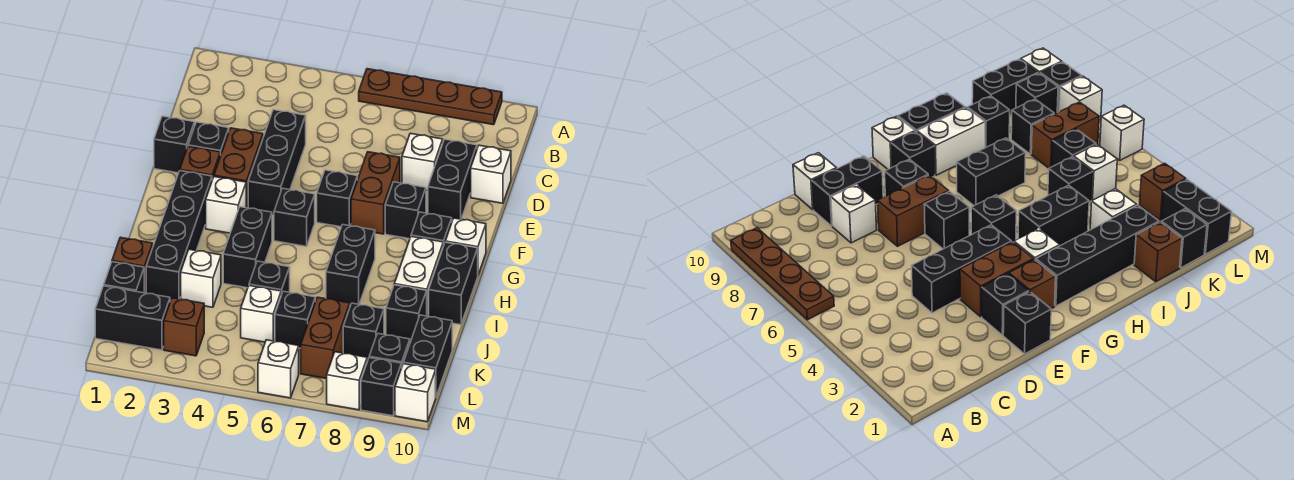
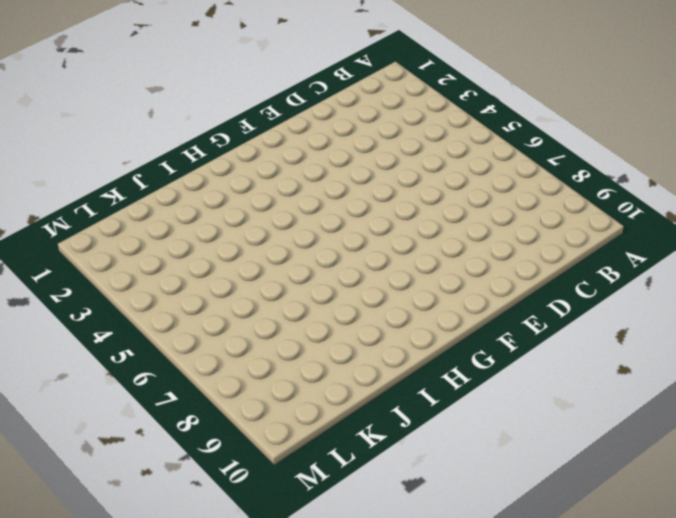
none -> brown plate A6:A9 level 1
none -> black brick D4:F4 level 1
none -> white brick D8 level 1
none -> black brick D9:E9 level 1

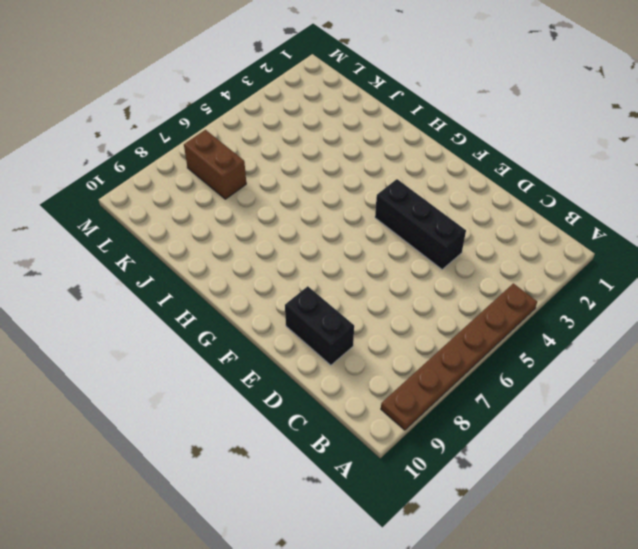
brown plate A4:A9 level 1 -> brown plate A6:A9 level 1
none -> white brick D8 level 1
none -> white brick D10 level 1
none -> black brick E1 level 1
none -> black brick E2 level 1

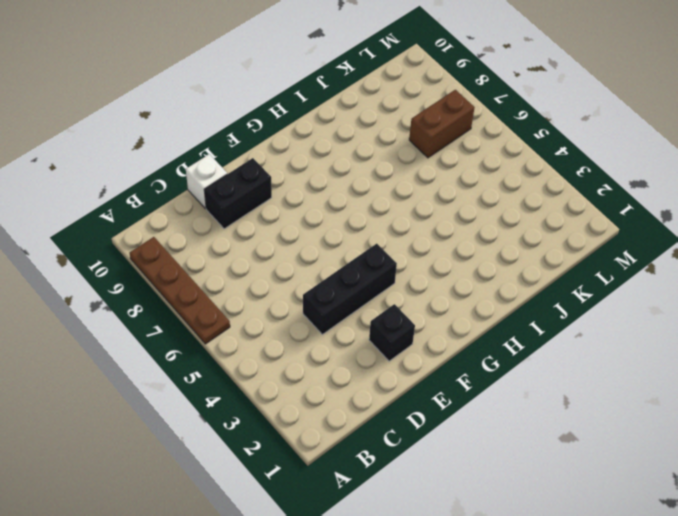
none -> white brick D8 level 1
none -> black brick E1 level 1
none -> brown brick E3:F3 level 1
none -> brown brick E7:F7 level 1

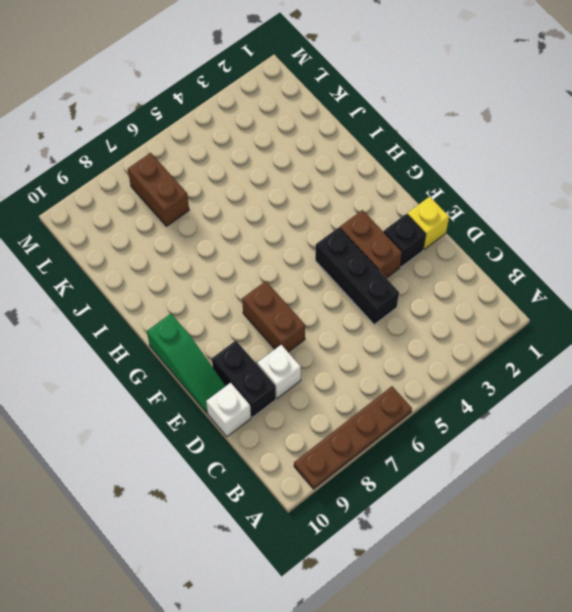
yellow brick E1 level 1 -> black brick E1 level 1
green slope E10:G10 level 1 top G -> white brick G10 level 1
none -> brown brick F2 level 1
none -> black brick F6 level 1
none -> black brick F8 level 1
none -> black brick G2:J2 level 1

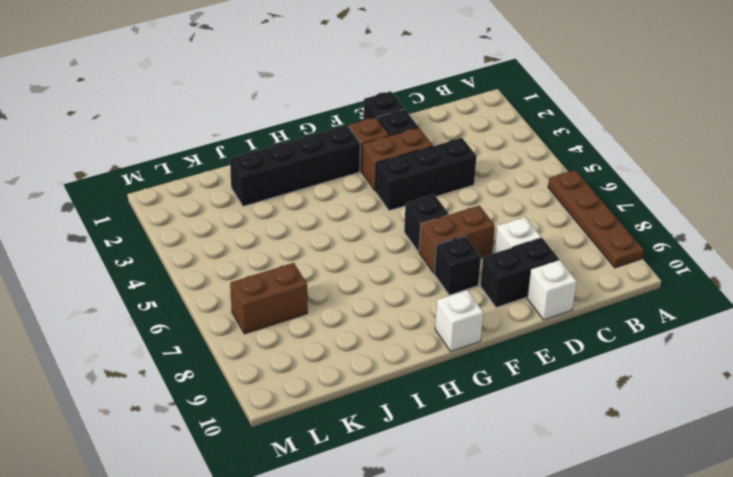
none -> white brick G3 level 1
none -> black brick G5 level 1
none -> black brick G9 level 1
none -> black brick H4:I4 level 1

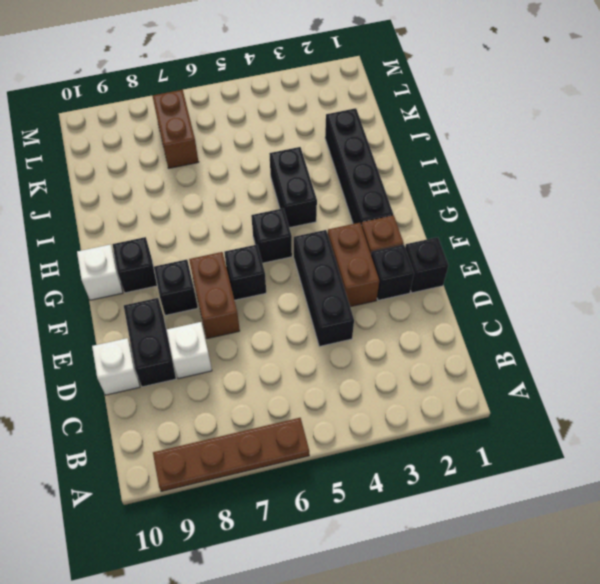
none -> white brick G3 level 1
none -> black brick H7:I7 level 1
none -> white brick H9:I9 level 1
none -> black brick H10:I10 level 1

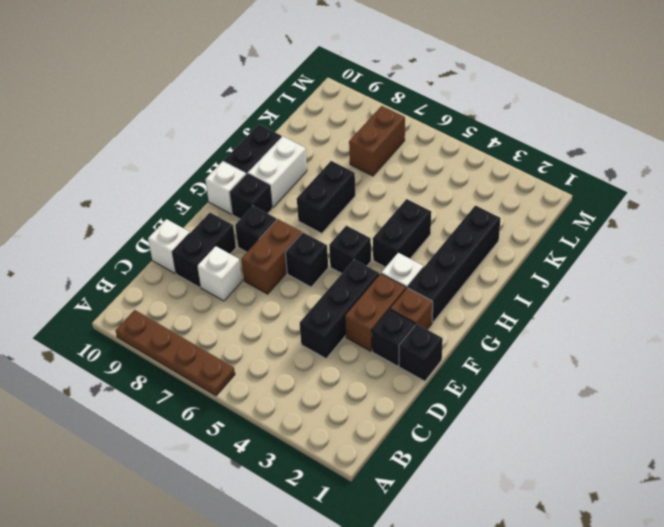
none -> brown brick J1 level 1
none -> white brick J3 level 1
none -> black brick J5 level 1
none -> black brick J9 level 1

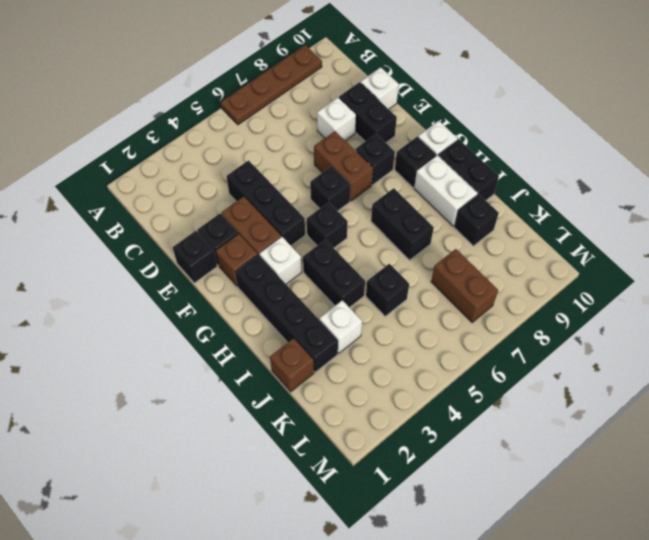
none -> black brick K1 level 1
none -> white brick K5 level 1
none -> black brick K6 level 1
none -> black brick K8 level 1

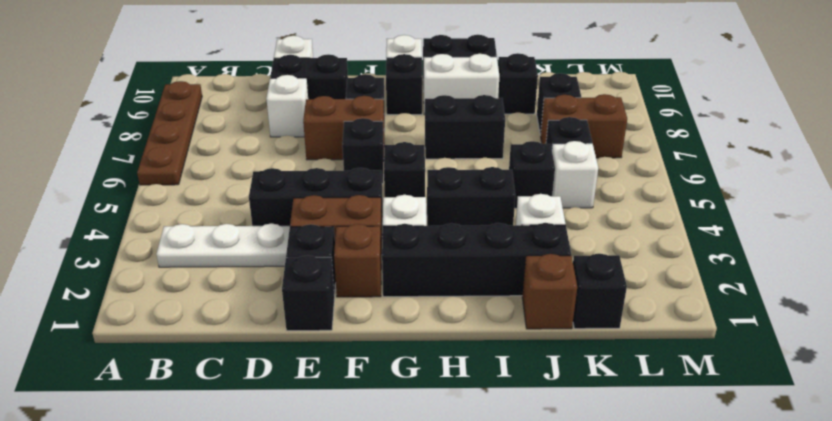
white plate B3:D3 level 1 -> none
none -> black brick K10:L10 level 1
none -> black brick L1:L2 level 1
none -> brown brick L3 level 1
none -> black brick L9 level 1

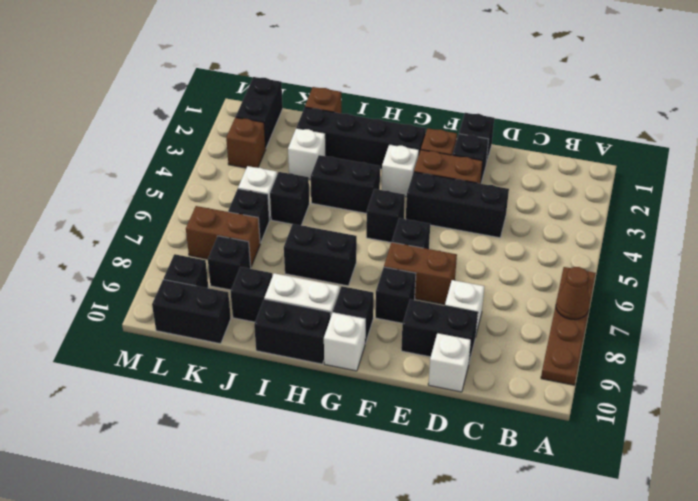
brown cone A7 level 2 -> none
none -> black brick K1 level 1
none -> white brick M6 level 1
none -> white brick M8 level 1
none -> black brick M9 level 1

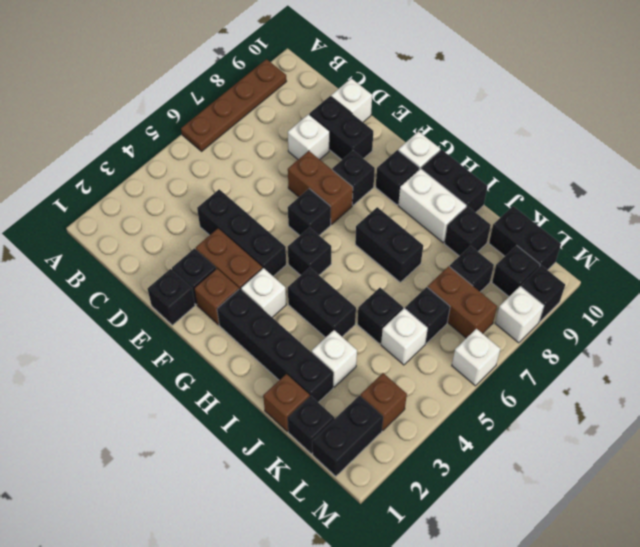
none -> white brick M10 level 1

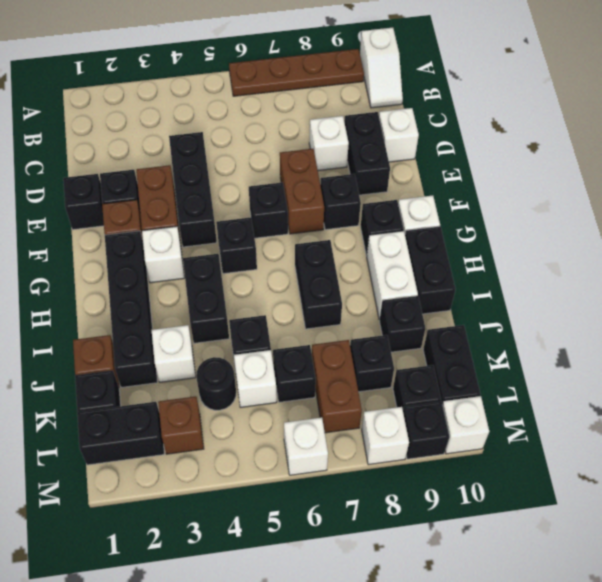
white slope A10:B10 level 1 top A -> none
black round brick K4 level 1 -> none

